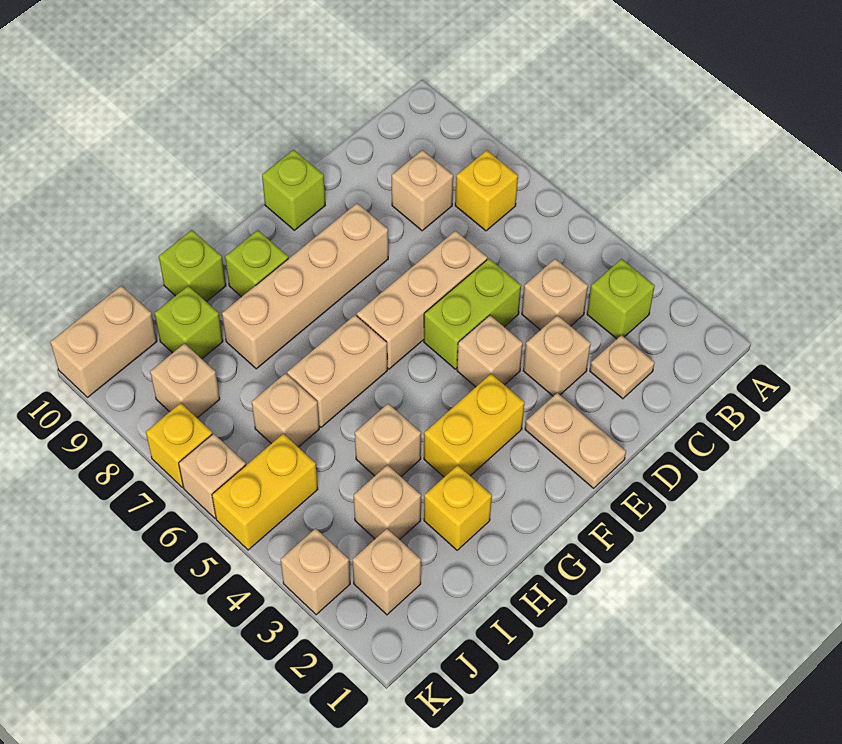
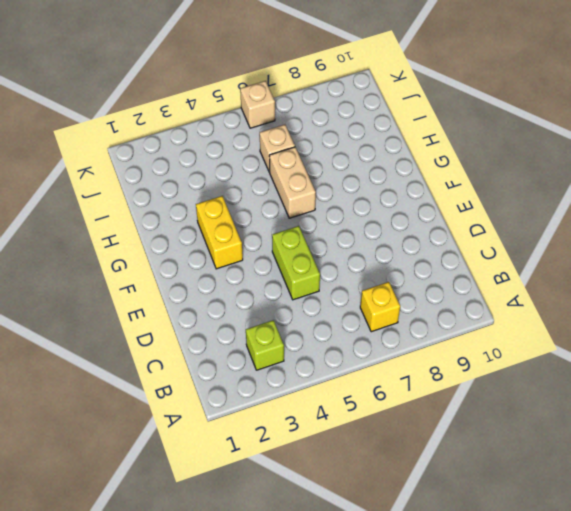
none -> tan plate C2 level 1
none -> tan brick C4 level 1
none -> tan brick C8 level 1

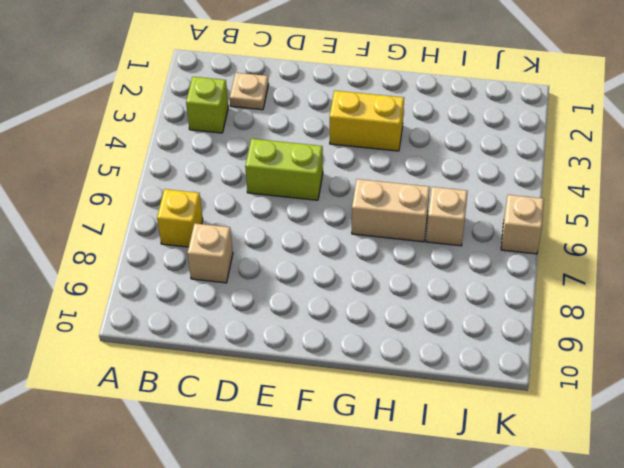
none -> tan brick C4 level 1
none -> tan brick D3 level 1
none -> tan brick D6:F6 level 1

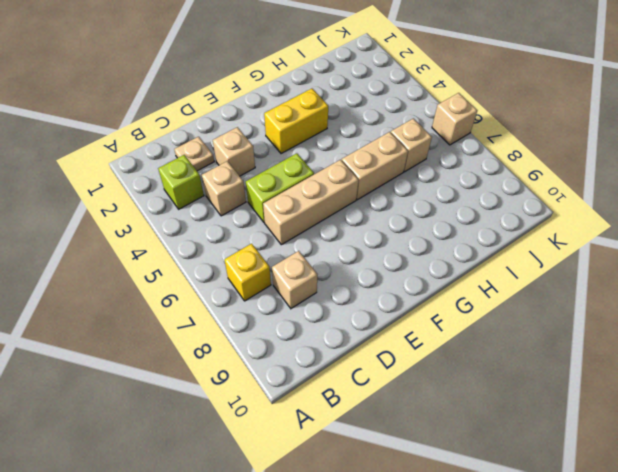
none -> tan plate E1:E2 level 1
none -> tan brick E4 level 1
none -> tan brick E8:H8 level 1

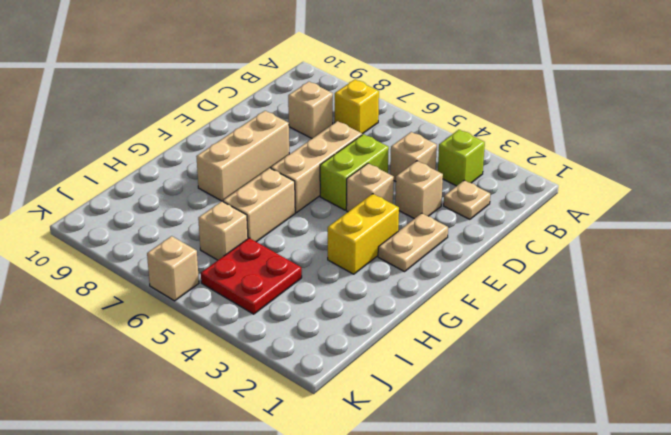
tan plate E2:F2 level 1 -> tan plate E1:E2 level 1
tan brick E8:G8 level 1 -> tan brick E8:H8 level 1
red plate I4:J5 level 1 -> yellow brick J5:K5 level 1
none -> lime brick E10 level 1
none -> lime brick G9 level 1
none -> yellow brick H2 level 1

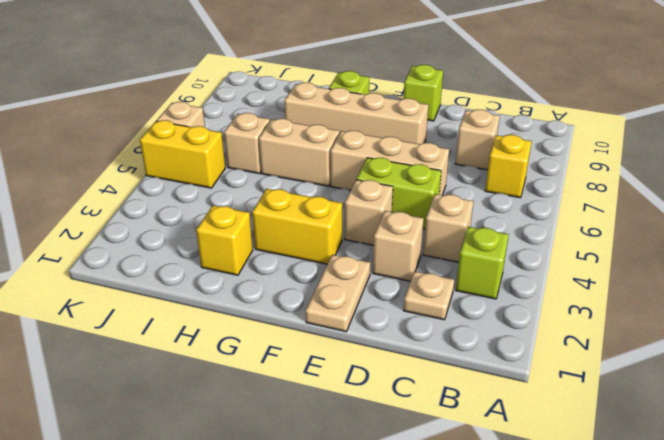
none -> tan brick H4 level 1
none -> lime brick H10 level 1
none -> tan brick I3 level 1

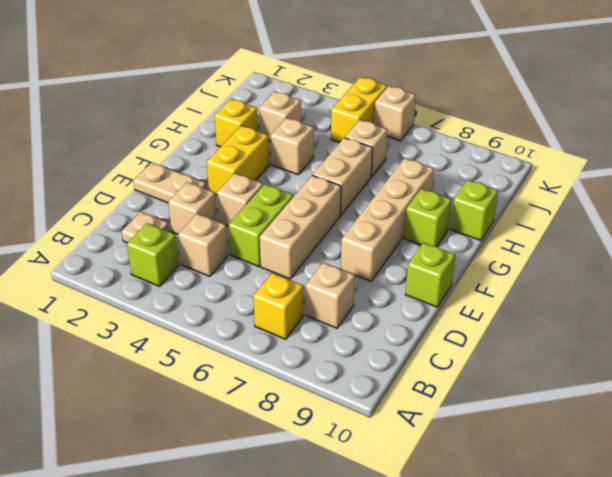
none -> lime brick I9 level 1
none -> tan brick J2 level 1
none -> tan brick J8 level 1

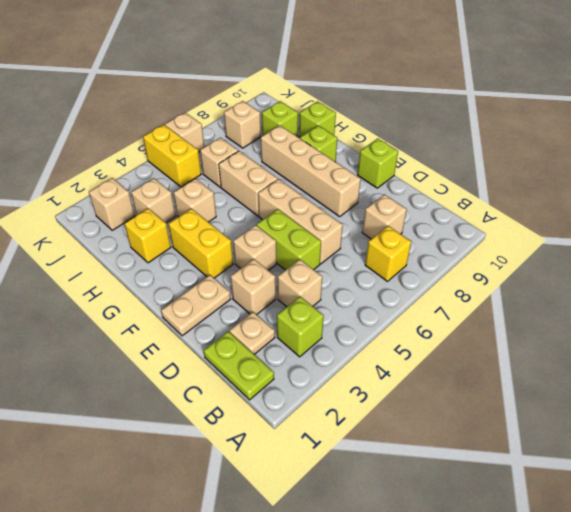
lime plate B1:C1 level 1 -> none
none -> tan brick J10:K10 level 1
none -> tan brick K3 level 1
none -> yellow brick K7 level 1

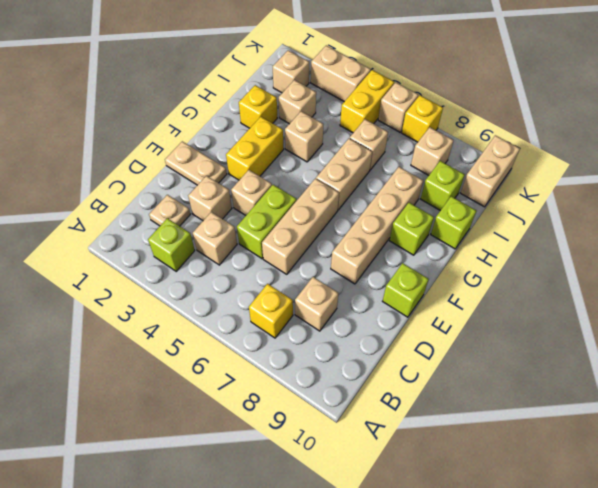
tan brick K3:K4 level 1 -> tan brick K3 level 1

